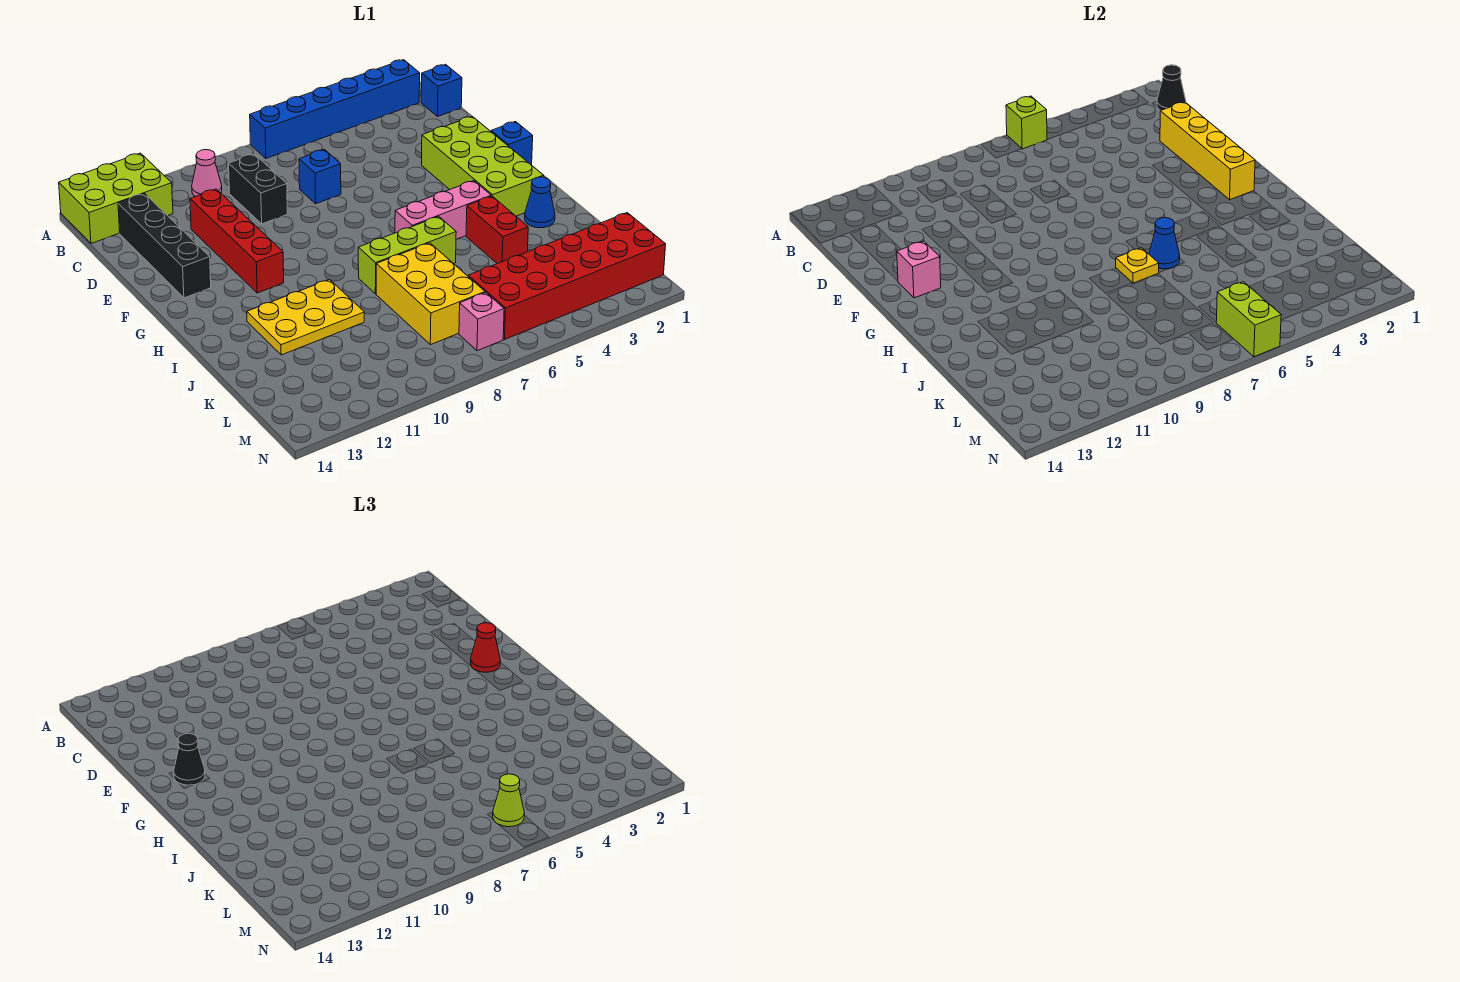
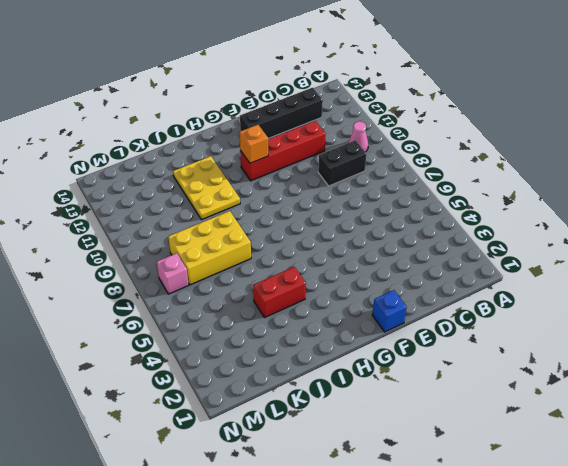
orange brick G11 level 2 -> none
none -> blue brick A2:A7 level 1
none -> lime brick A12:B14 level 1
none -> blue brick B1 level 1

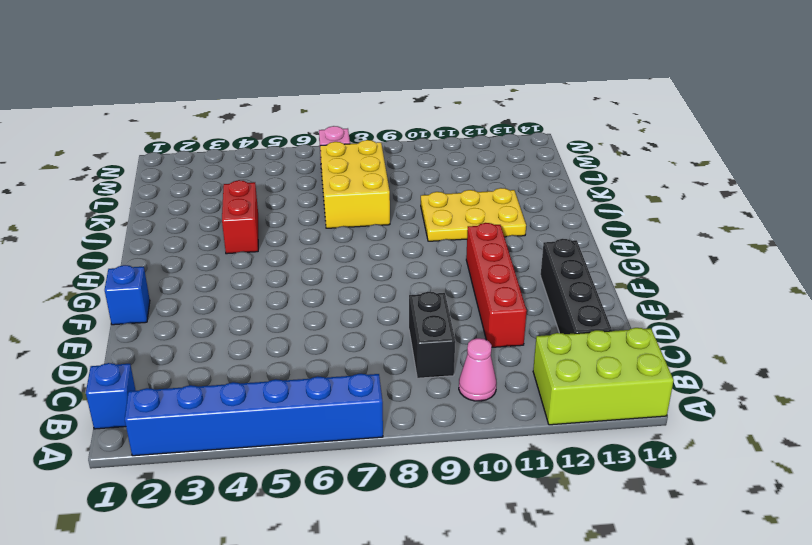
none -> blue brick D7 level 1
none -> lime brick E2:H3 level 1
none -> pink brick H4:H6 level 1

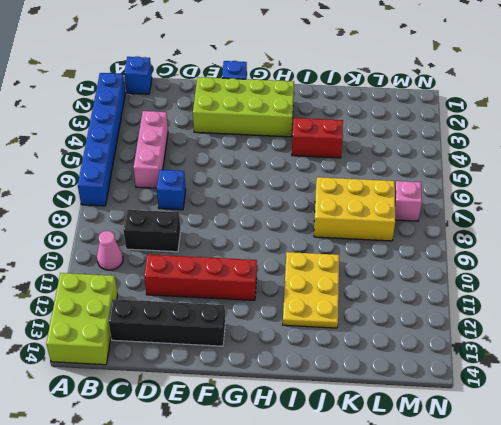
pink brick C4:C6 level 1 -> pink brick H4:H6 level 1
none -> blue cone I2 level 1
none -> lime brick I6:I8 level 1
none -> red brick L1:M6 level 1

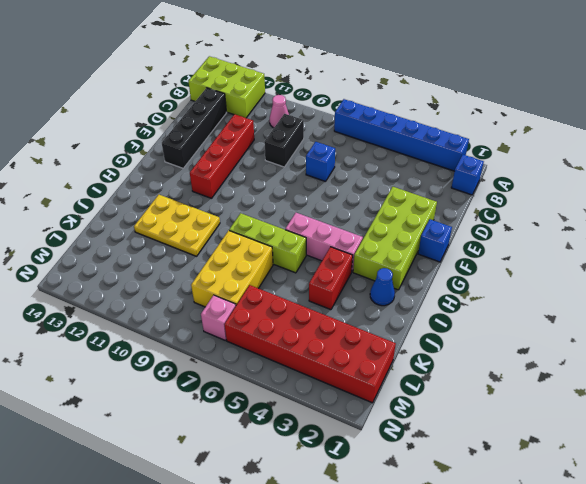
none -> lime brick A6 level 2
none -> black cone B1 level 2
none -> yellow brick D2:G2 level 2

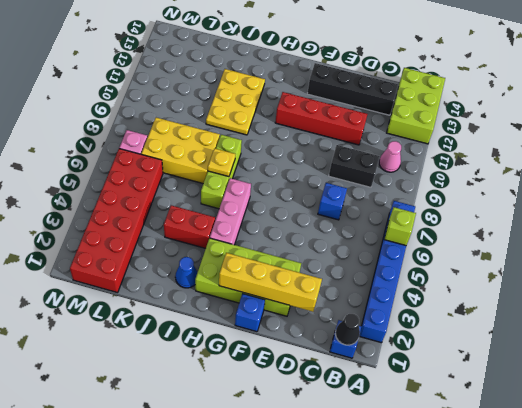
none -> pink brick F13 level 2
none -> blue cone I6 level 2
none -> lime brick M6:N6 level 2

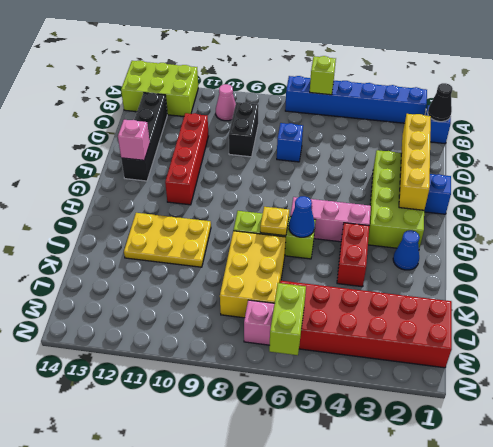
none -> red cone F2 level 3
none -> black cone F13 level 3
none -> lime cone M6 level 3

